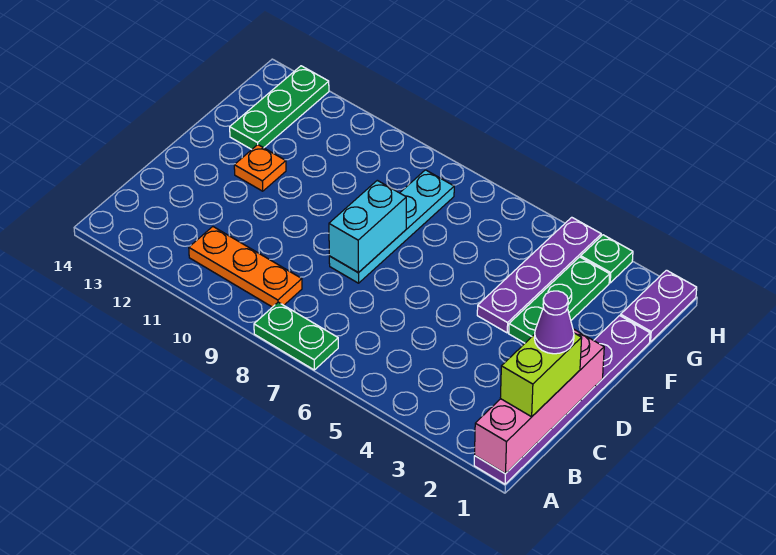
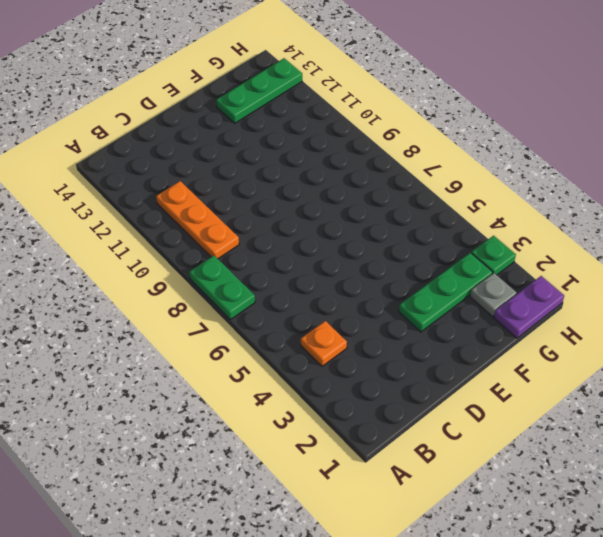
orange plate B4 level 1 -> orange plate E12 level 1
grey plate G2 level 1 -> none
none -> purple plate A1:F1 level 1
none -> cyan plate D8:G8 level 1
none -> purple plate E4:H4 level 1

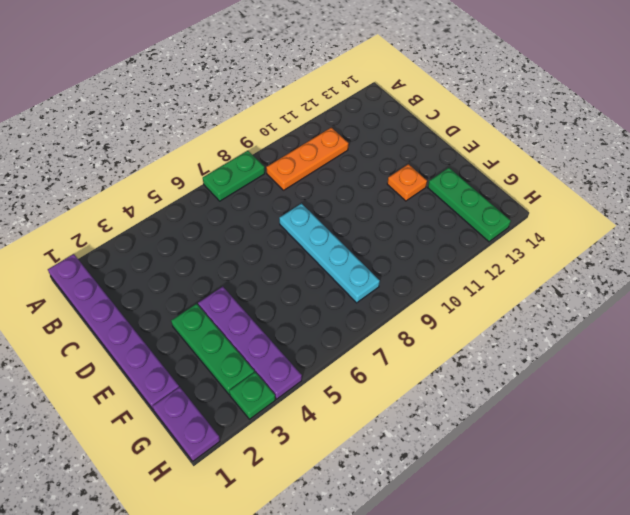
none -> pink brick A1:D1 level 2
none -> cyan brick D8:E8 level 2
none -> lime brick B1:C1 level 3

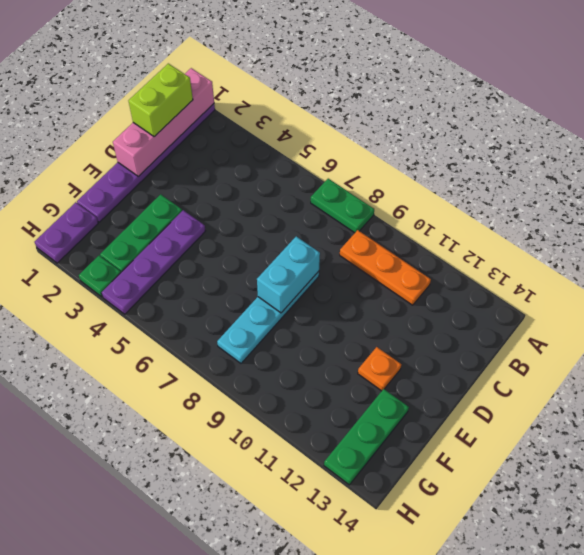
none -> purple cone C1 level 4

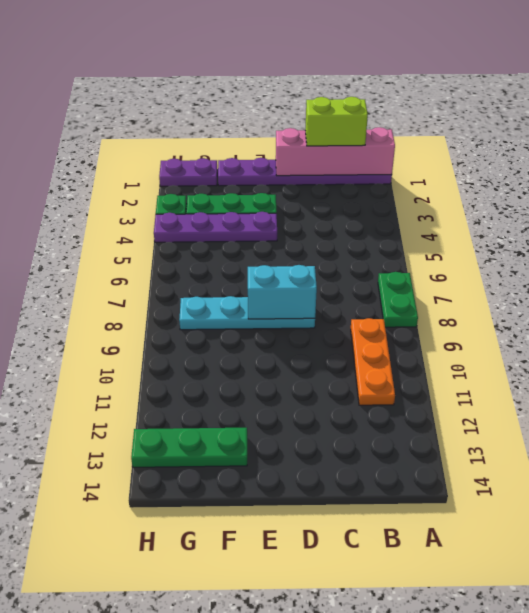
none -> orange plate E12 level 1
none -> purple cone C1 level 4

